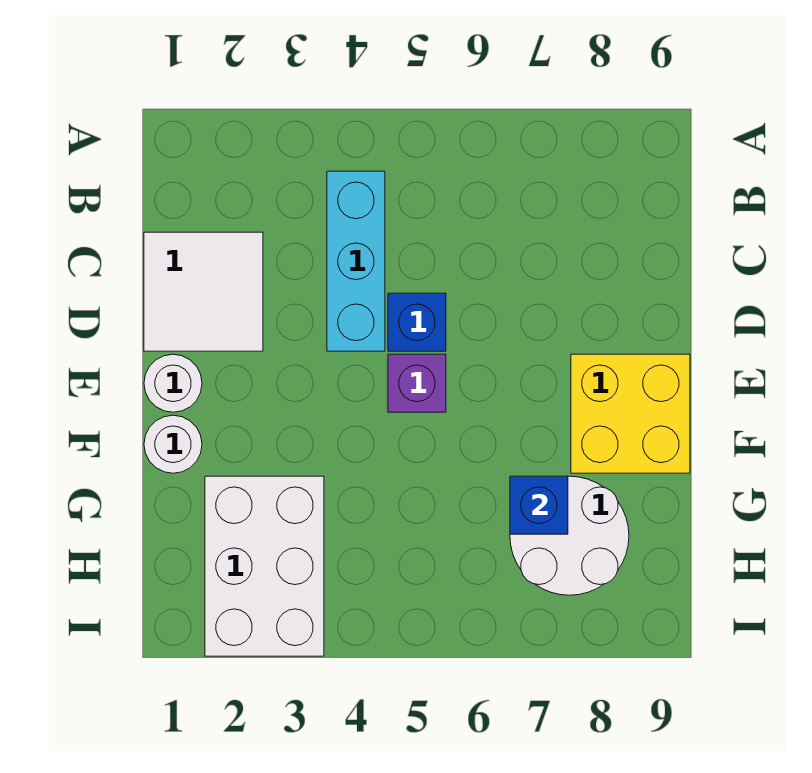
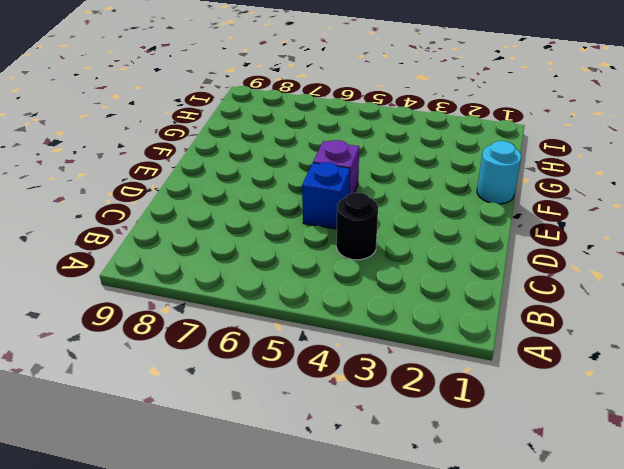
black round brick C4 level 1 -> cyan brick B4:D4 level 1
cyan round brick F1 level 1 -> white round brick F1 level 1
none -> white tile C1:D2 level 1
none -> white round brick E1 level 1

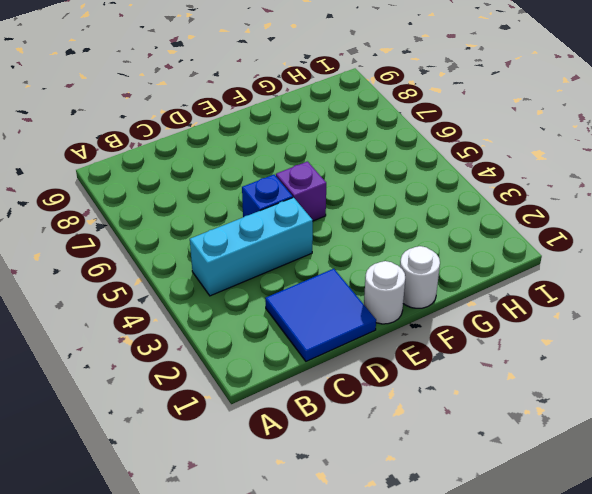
blue tile C1:D2 level 1 -> white tile C1:D2 level 1
none -> yellow brick E8:F9 level 1
none -> white brick G2:I3 level 1

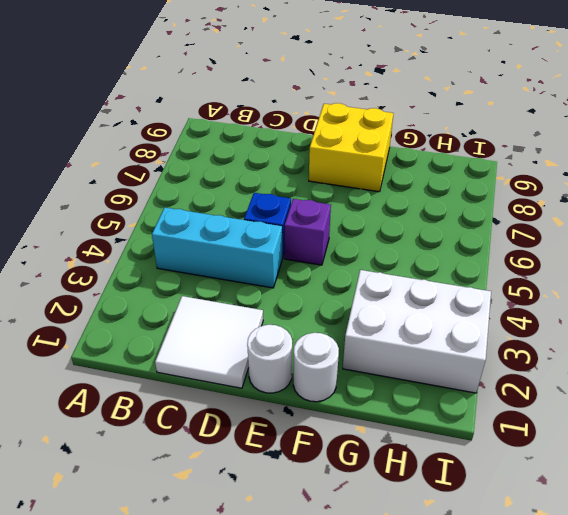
none -> white round brick G7:H8 level 1
none -> blue brick G7 level 2

